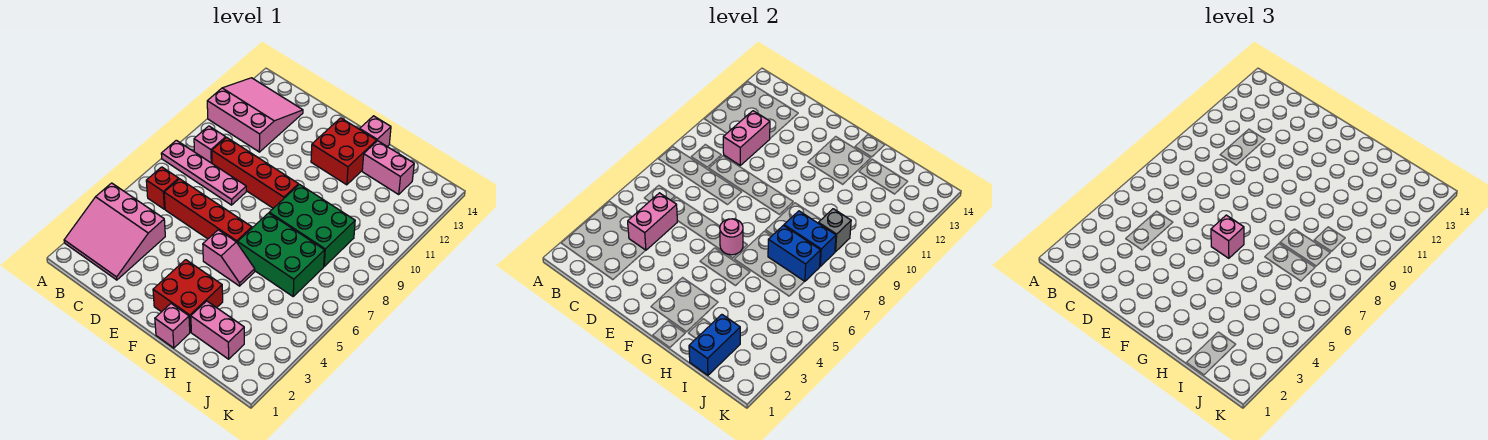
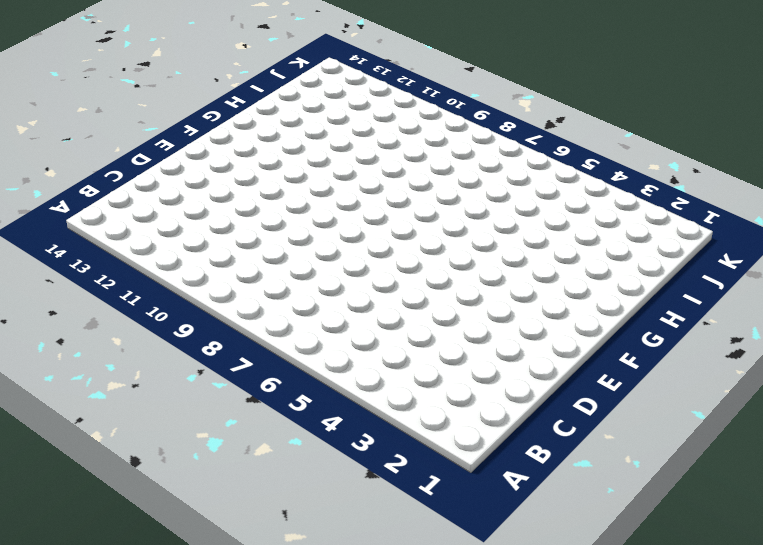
none -> pink slope A2:C4 level 1 top 4
none -> pink plate A8:D8 level 1
none -> pink slope A11:C13 level 1 top 11

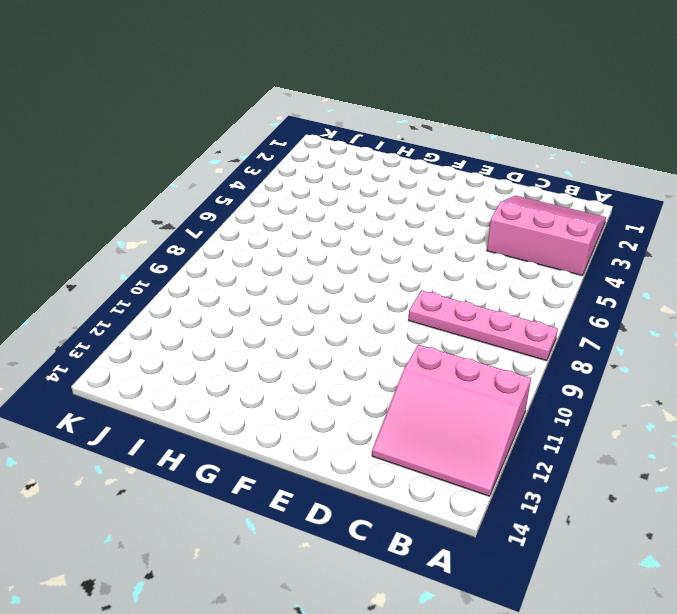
none -> red brick B6 level 1
none -> pink brick B9 level 1
none -> red brick C6:F6 level 1

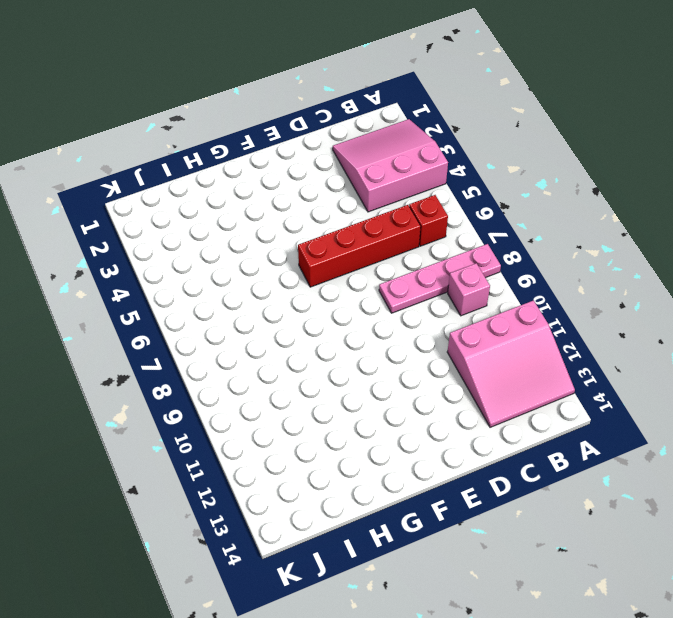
none -> red brick C9:F9 level 1
none -> red brick F2:G3 level 1
none -> pink slope F5:G5 level 1 top F

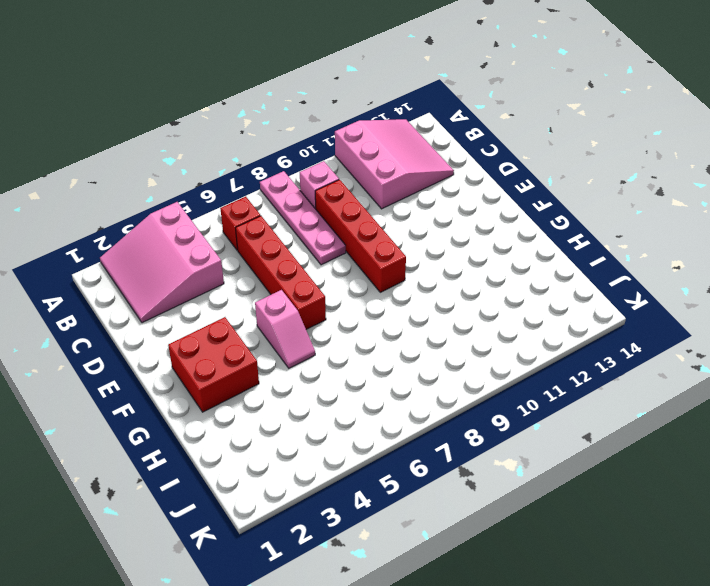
none -> red brick F12:G13 level 1
none -> pink brick G1 level 1
none -> green brick G6:I7 level 1

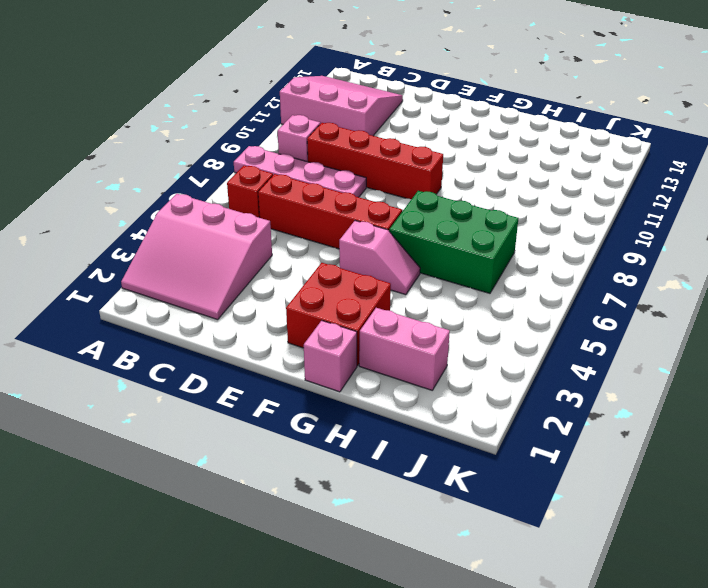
none -> red brick F12:G13 level 1
none -> green brick G8:I9 level 1
none -> pink brick G14 level 1

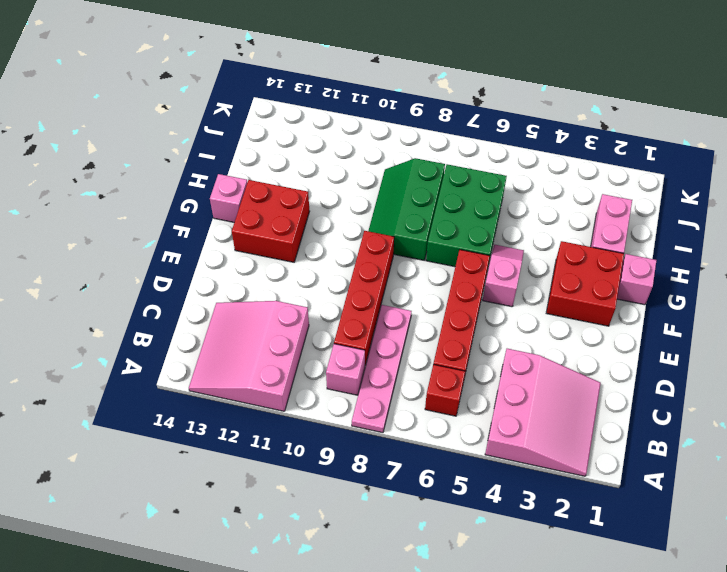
green slope G8:I9 level 1 top 8 -> green brick G8:I9 level 1
none -> pink brick H13:I13 level 1
none -> pink brick C4:C5 level 2
none -> pink brick C10:C11 level 2

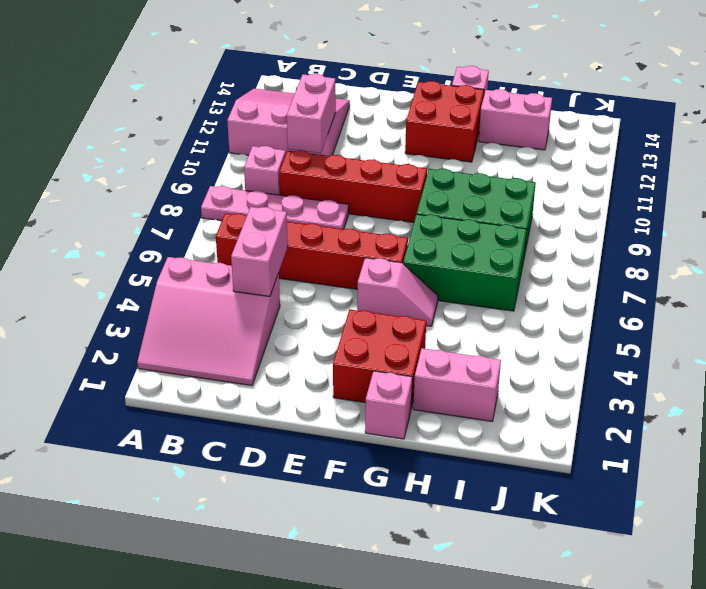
none -> pink round brick F6 level 2
none -> blue brick H7:I7 level 2
none -> blue brick H8:I8 level 2

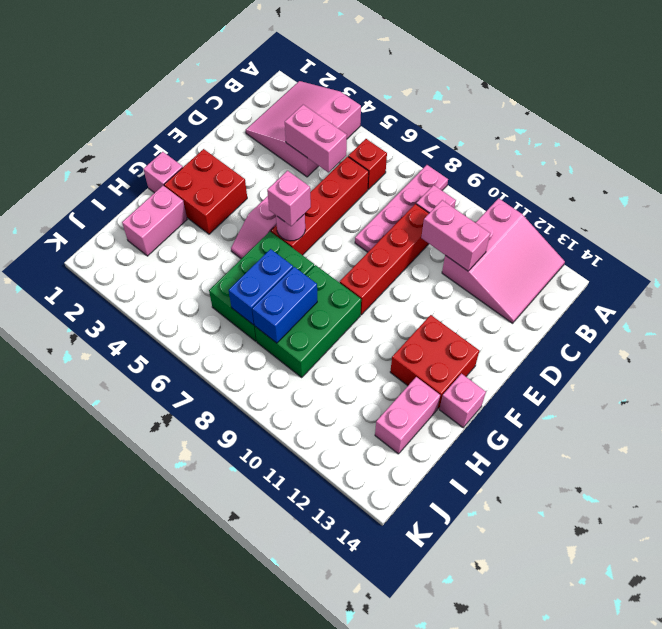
none -> blue brick I1:I2 level 2
none -> grey brick I9 level 2

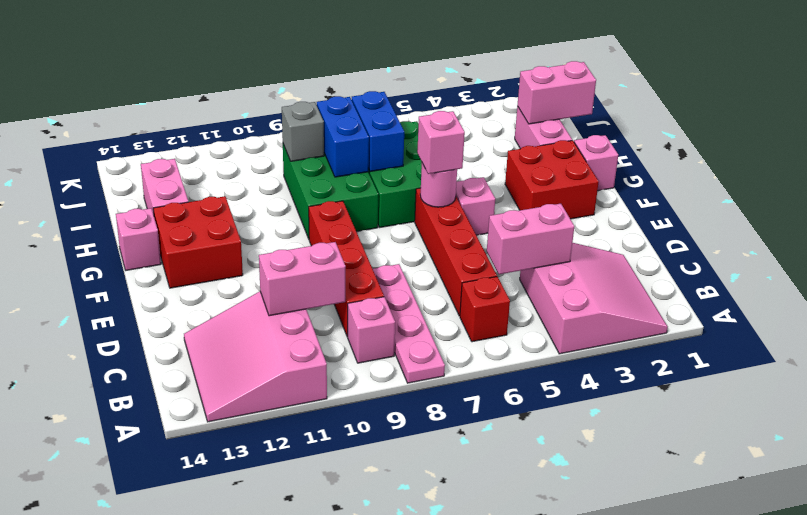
pink brick I1:I2 level 2 -> blue brick I1:I2 level 2

